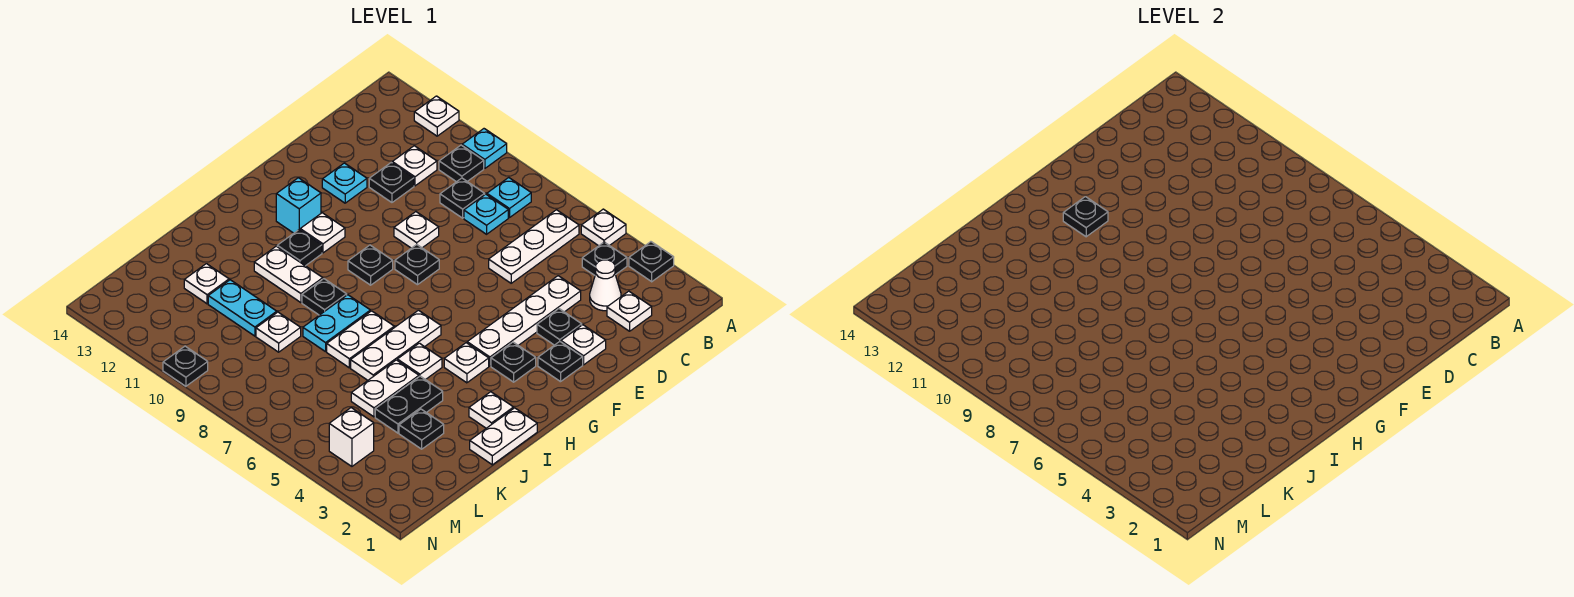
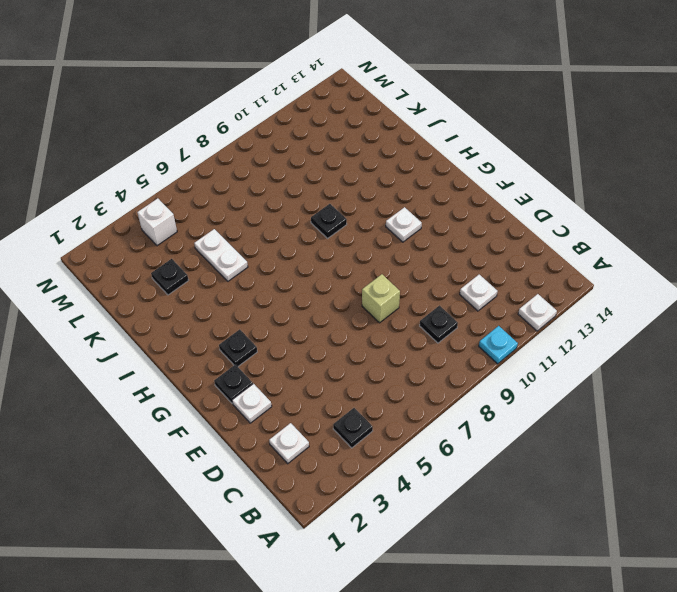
tan brick E8 level 1 -> none
none -> black plate A3 level 1
none -> white plate A5 level 1
none -> white plate B6:D6 level 1
none -> cyan plate B8 level 1

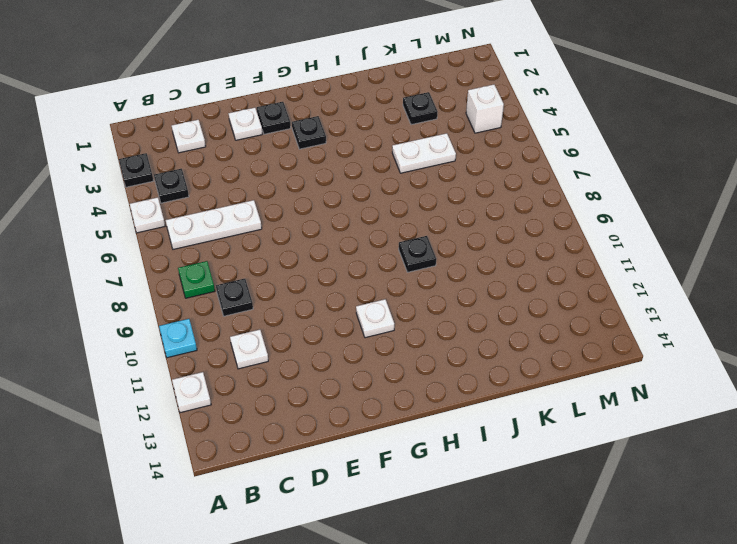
green plate B8 level 1 -> cyan plate B8 level 1
none -> black plate B10 level 1
none -> white cone C3 level 1
none -> cyan plate C8 level 1
none -> white plate D4:G4 level 1

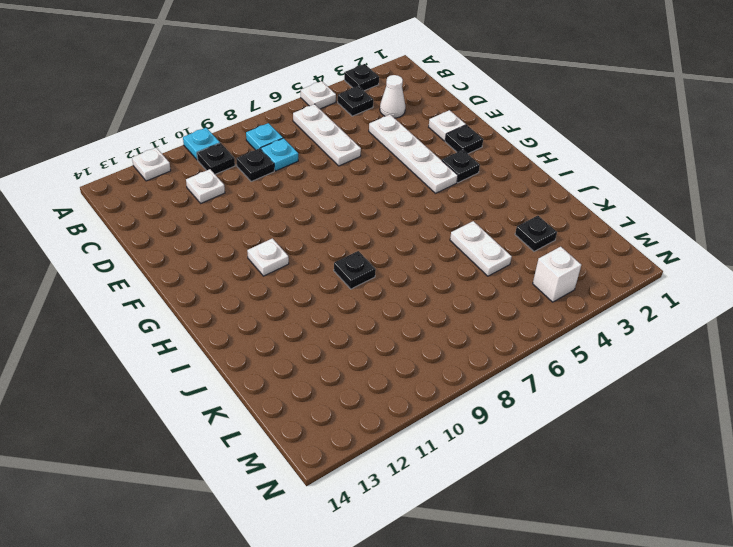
none -> white plate C2 level 1
none -> black plate D11 level 1
none -> black plate E3 level 1
none -> white plate E9 level 1

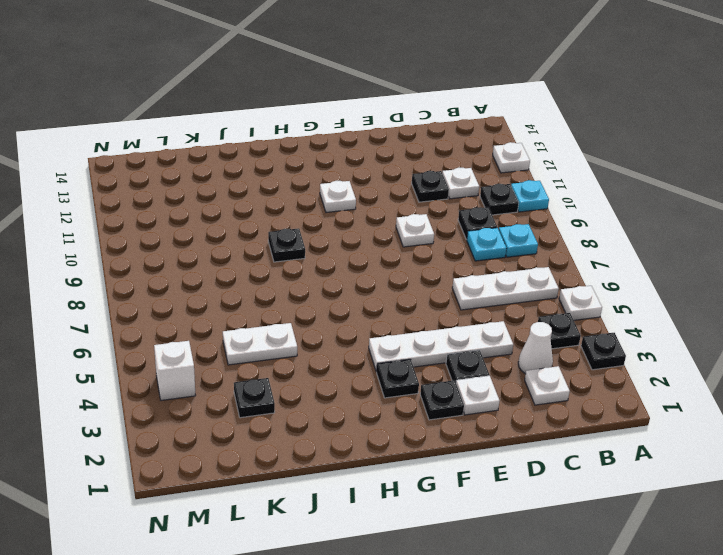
none -> cyan plate E12 level 1
none -> black plate F8 level 1
none -> black plate G9 level 1
none -> cyan brick G12 level 1

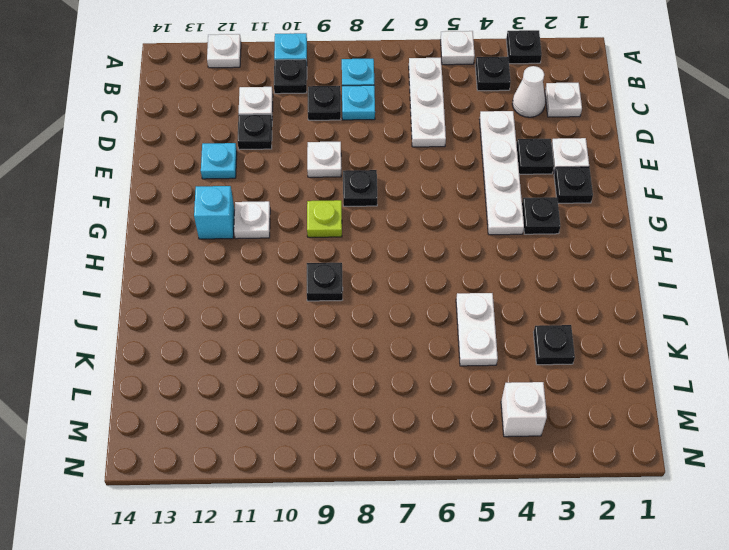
lime plate G9 level 1 -> black plate G9 level 1
none -> white plate H4 level 1
none -> white plate H6:J6 level 1
none -> black plate H11 level 1
none -> white plate I1:J1 level 1

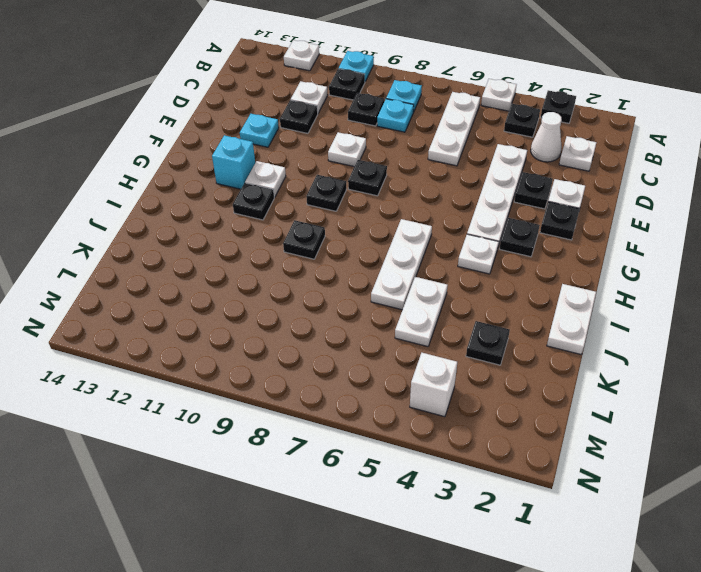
none -> white plate I2 level 1
none -> white plate I5 level 1
none -> white plate I7:J7 level 1
none -> cyan plate I8:J8 level 1

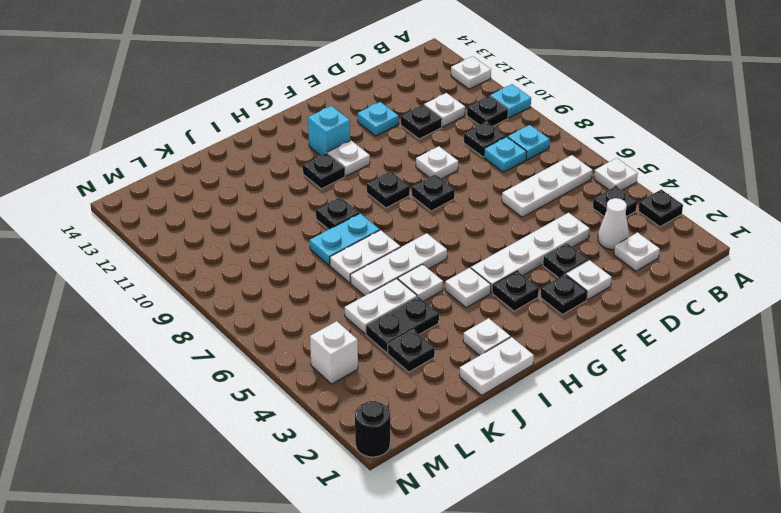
black round brick N1 level 1 -> none
none -> white plate I10:I11 level 1
none -> white plate K9 level 1
none -> cyan plate K10:K11 level 1
none -> white plate K12 level 1

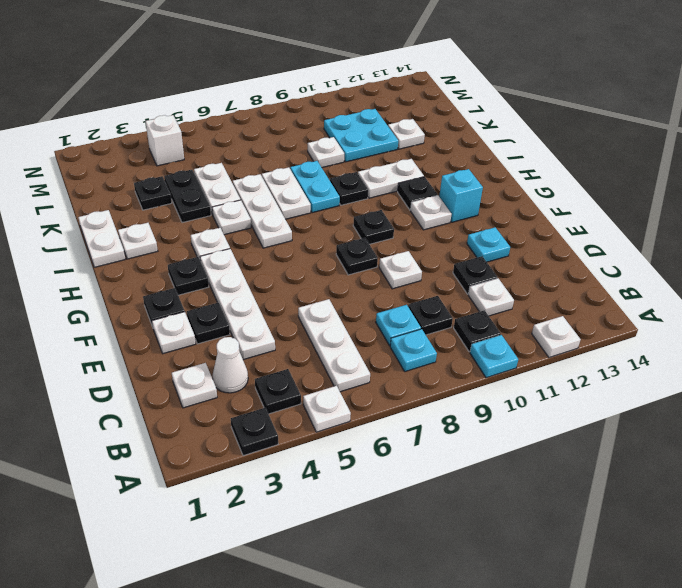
cyan plate K10:L11 level 1 -> cyan plate K10:K11 level 1
none -> black plate N10 level 1
none -> black plate G12 level 2

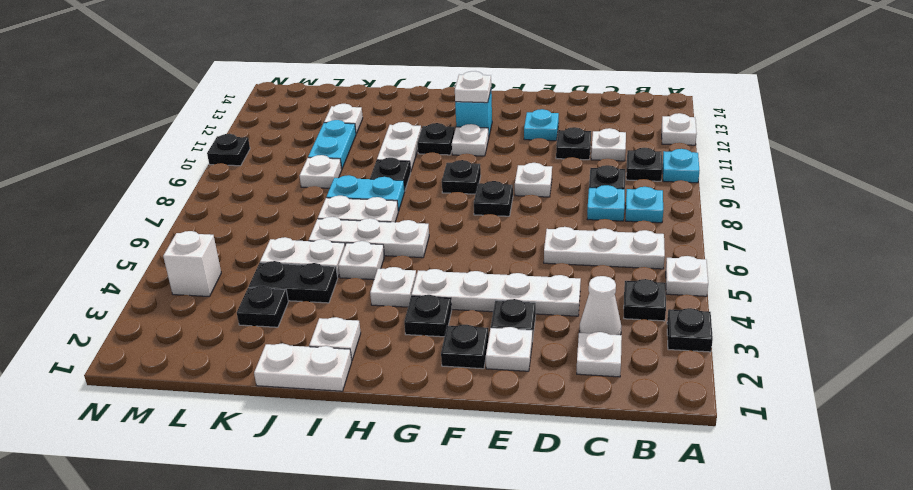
white plate G12 level 2 -> black plate G12 level 2

